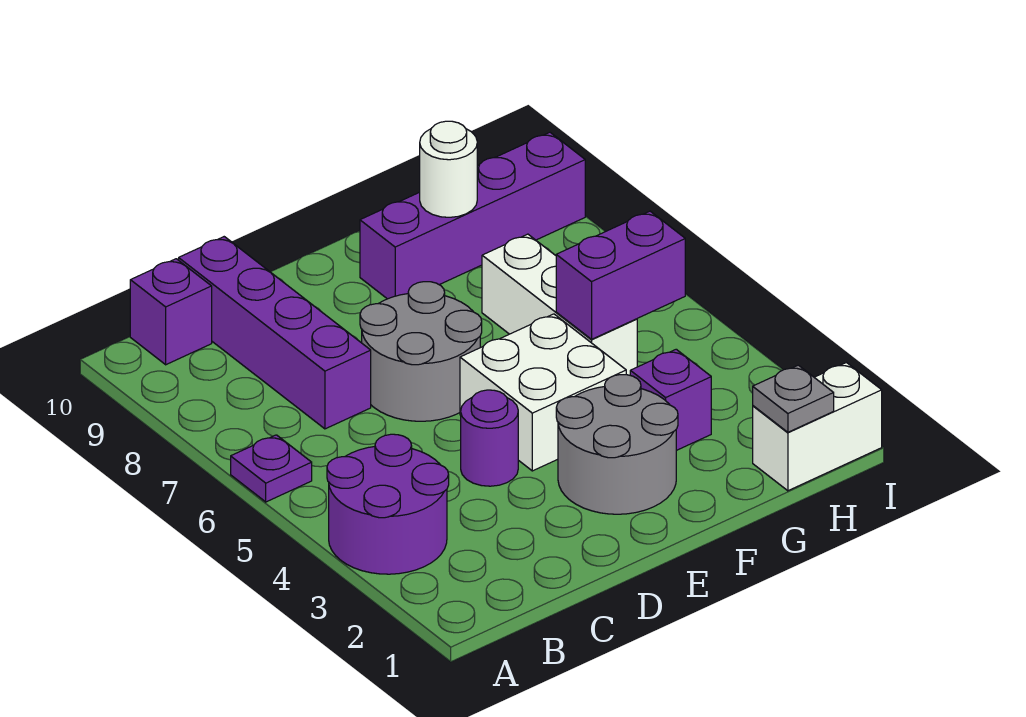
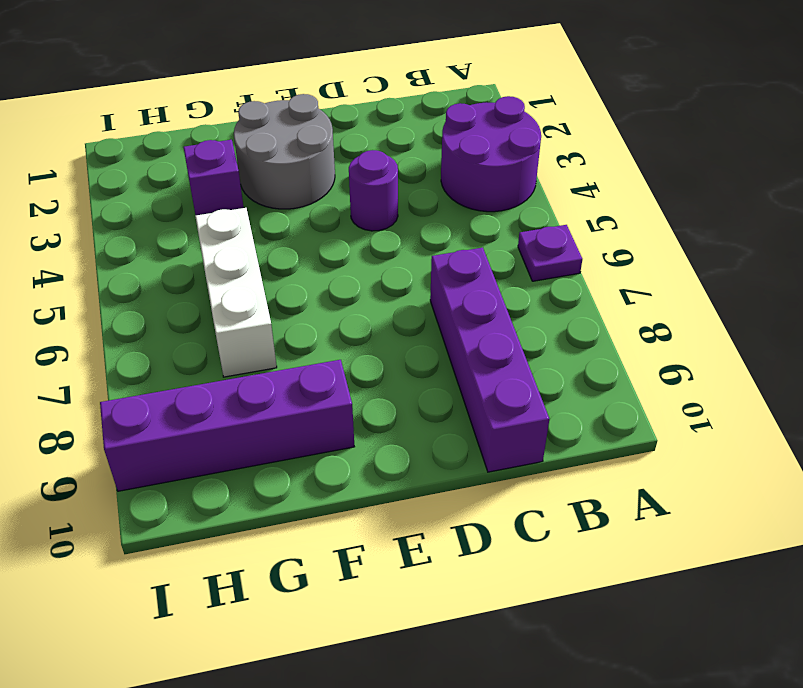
none -> purple brick B10 level 1
none -> grey round brick D6:E7 level 1
none -> white brick E4:F5 level 1

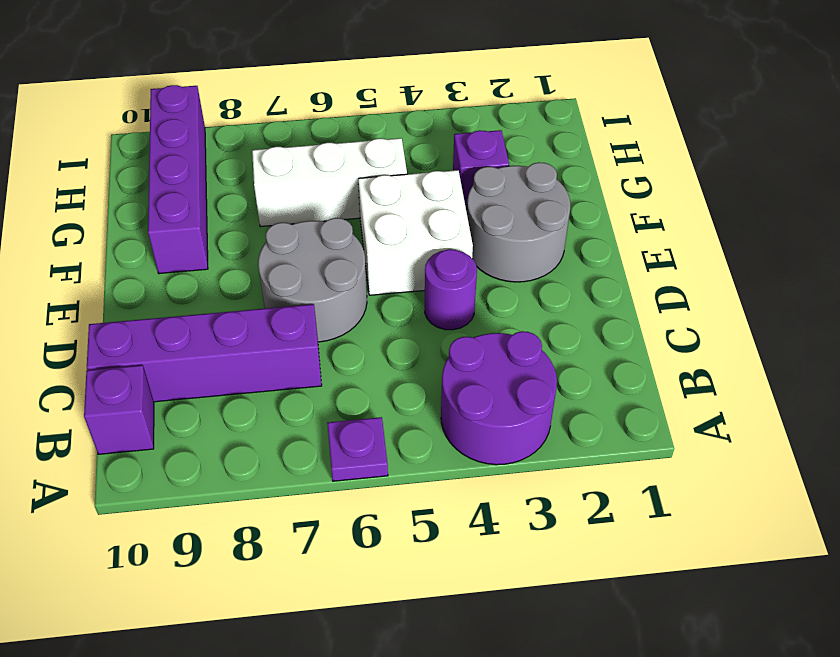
none -> white brick H1:I1 level 1
none -> purple brick G5:H5 level 2
none -> white round brick G9 level 2

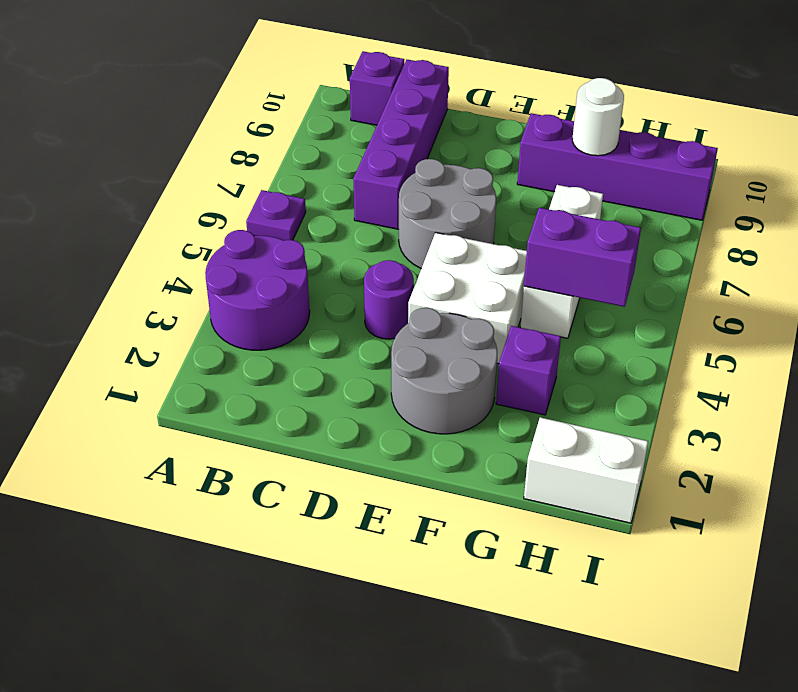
none -> grey plate H1 level 2

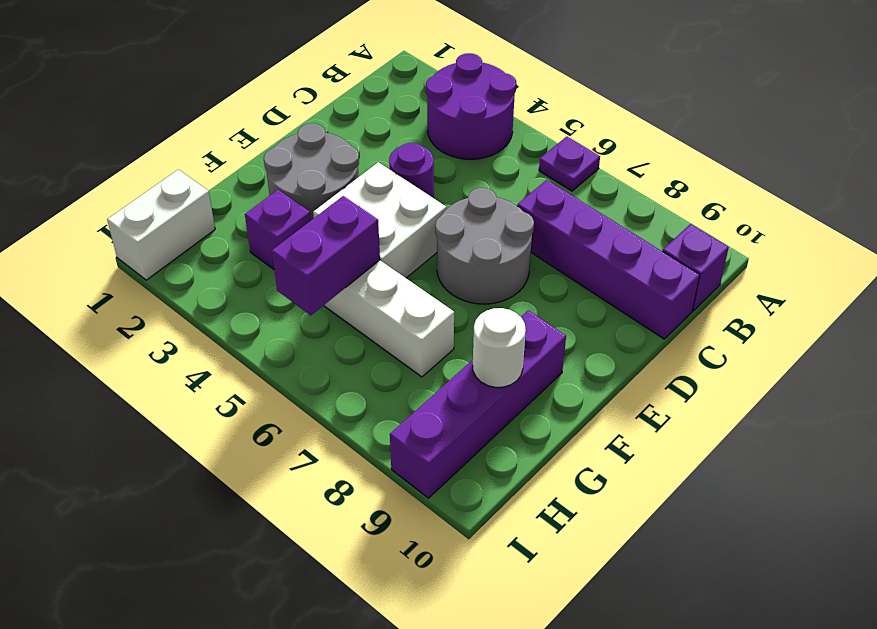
none -> grey plate H1 level 2

